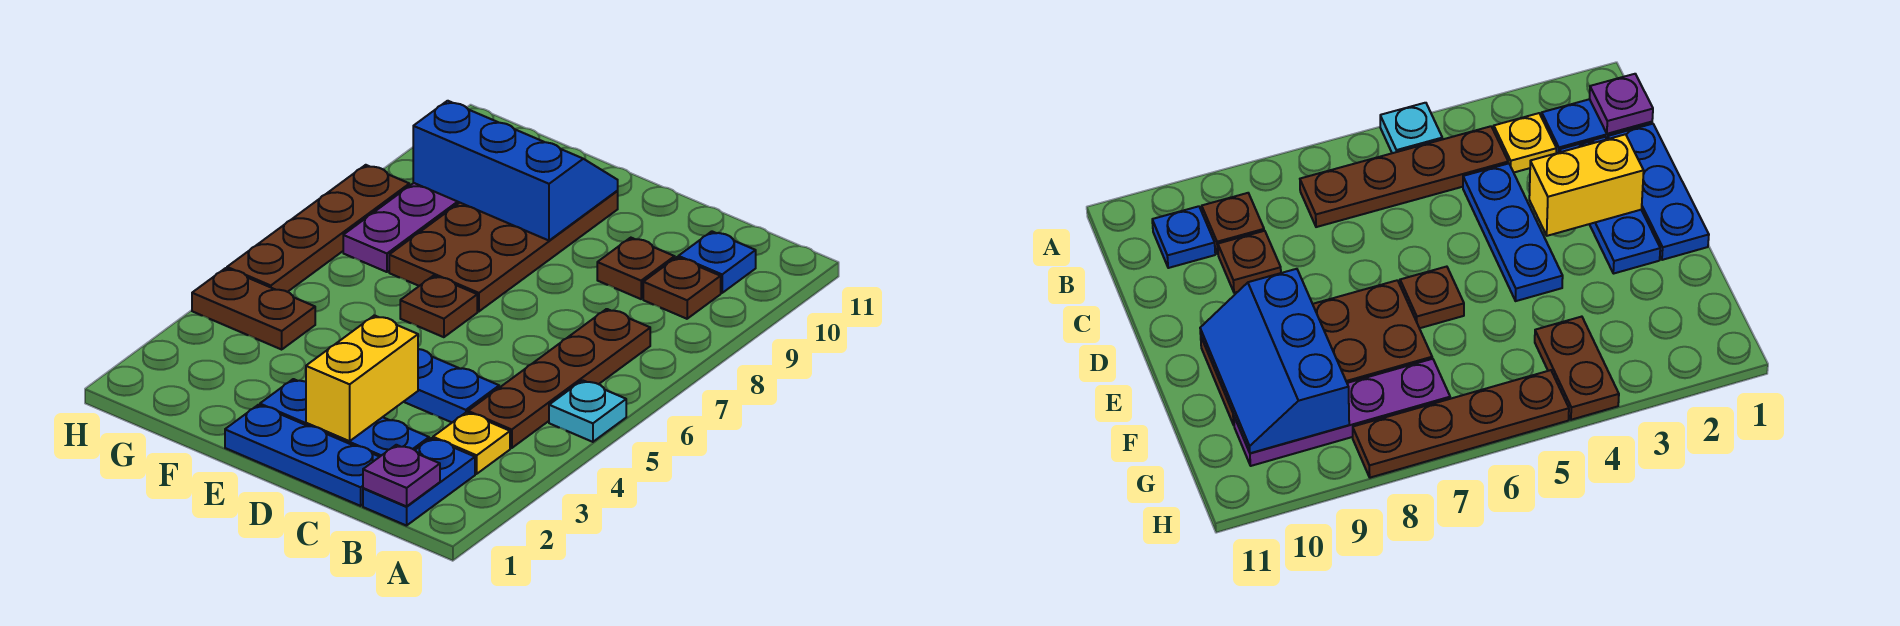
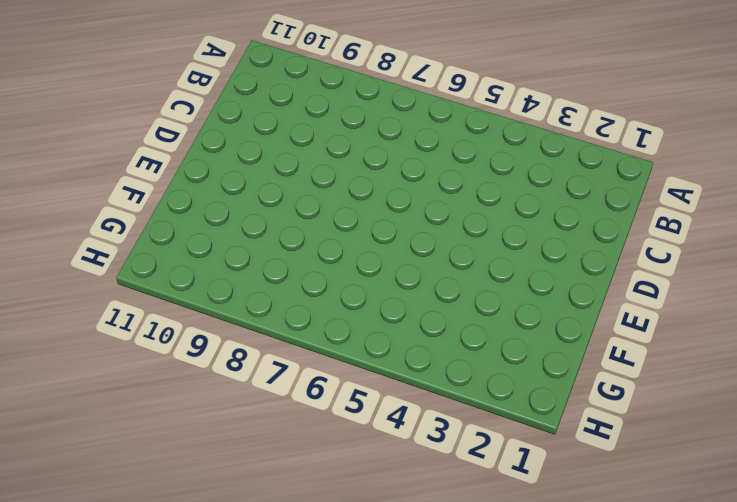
none -> cyan plate A5 level 1
none -> blue plate B1:B2 level 1
none -> yellow plate B3 level 1

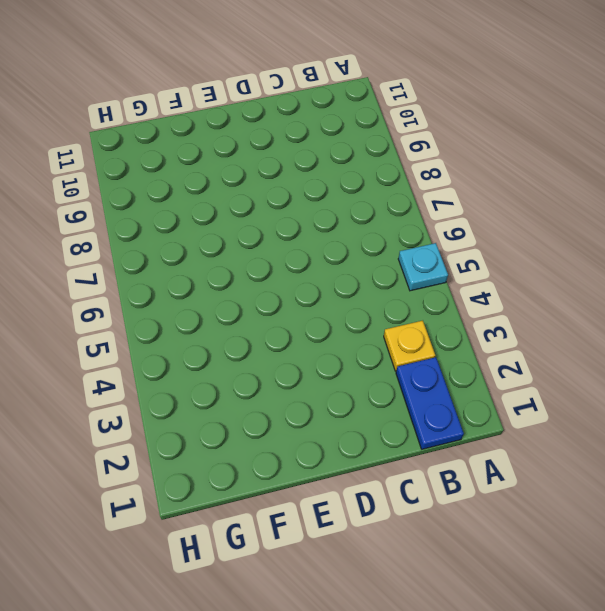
none -> brown plate B4:B7 level 1
none -> brown plate B9 level 1
none -> blue plate B10 level 1

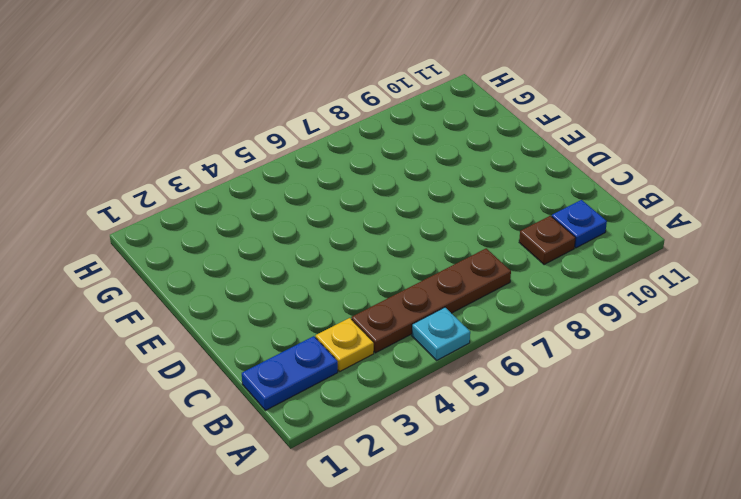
none -> blue plate C1:E1 level 1
none -> blue plate C2:E2 level 1
none -> blue plate C4:E4 level 1

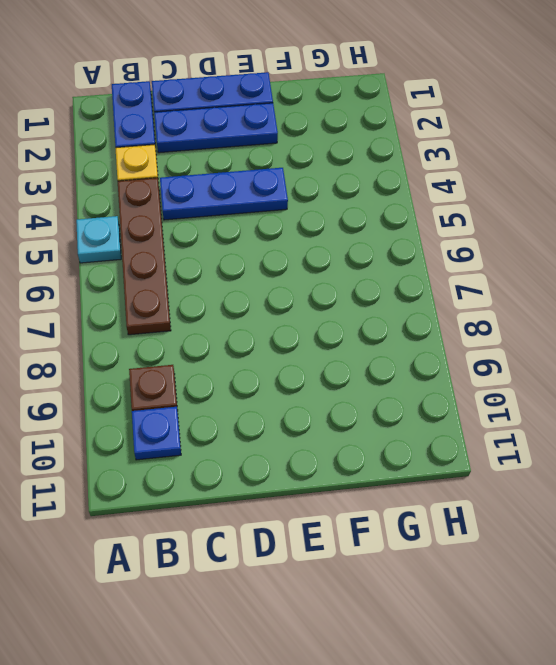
none -> brown plate C9 level 1
none -> brown plate E6 level 1
none -> brown plate E7:F10 level 1

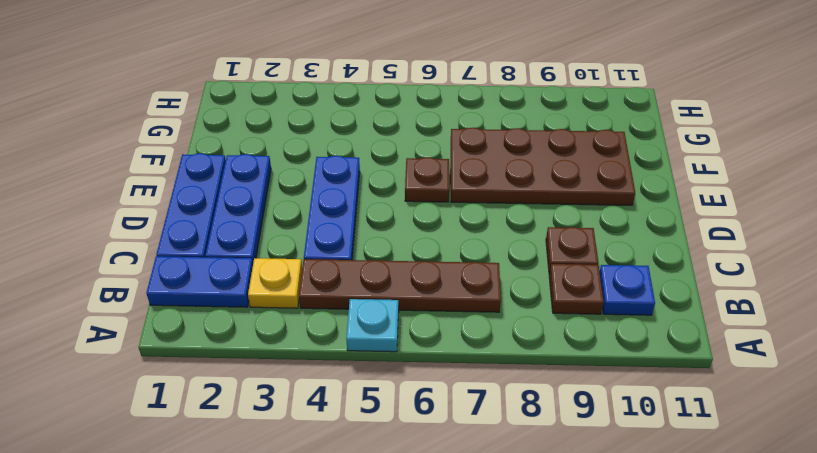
none -> brown plate G4:H4 level 1
none -> purple plate G7:G10 level 1
none -> brown plate H5:H8 level 1

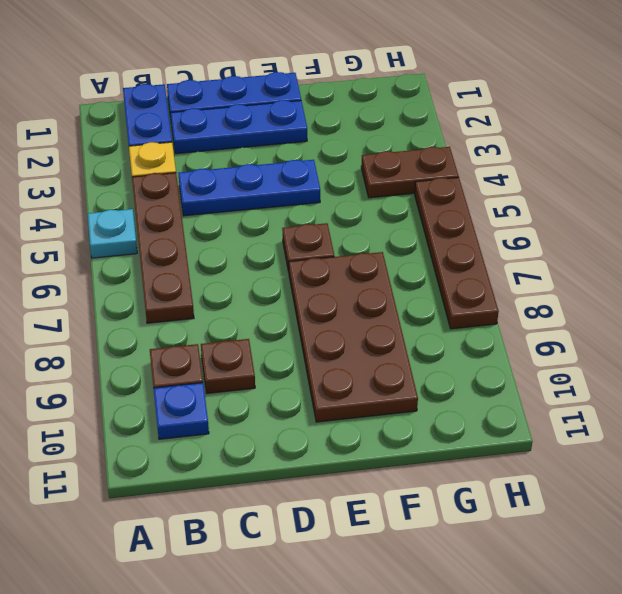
none -> purple plate G7:G10 level 1
none -> purple plate B1 level 2
none -> yellow brick D2:D3 level 2

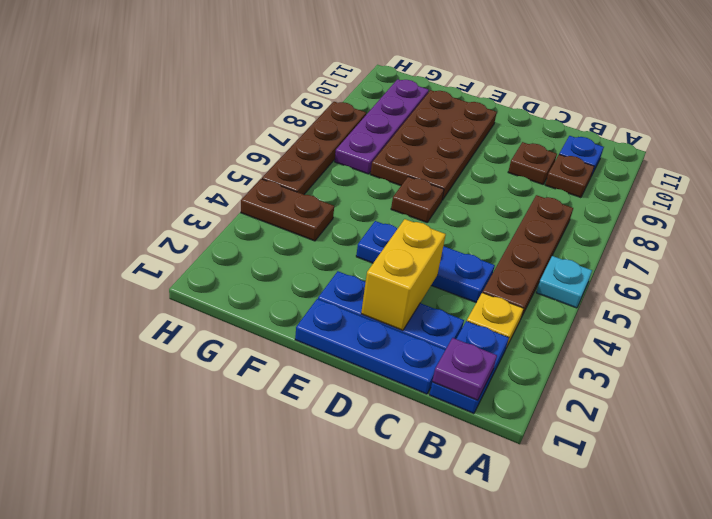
none -> blue slope E9:G10 level 2 top 9

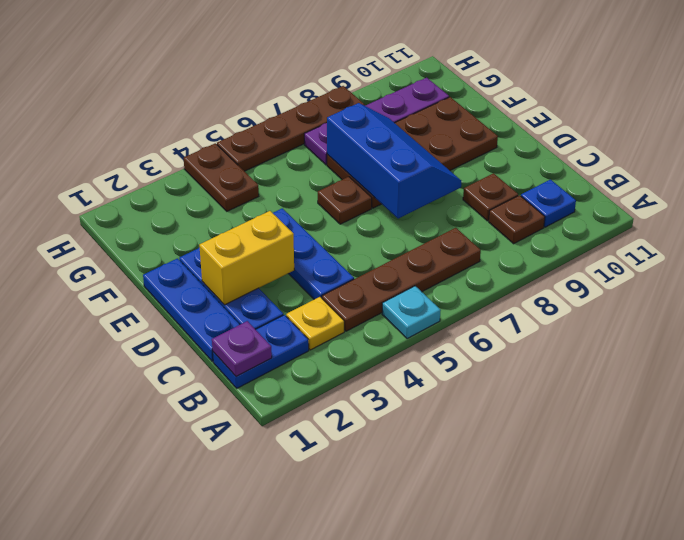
blue slope D7:F8 level 2 top 7 -> blue slope E9:G10 level 2 top 9

